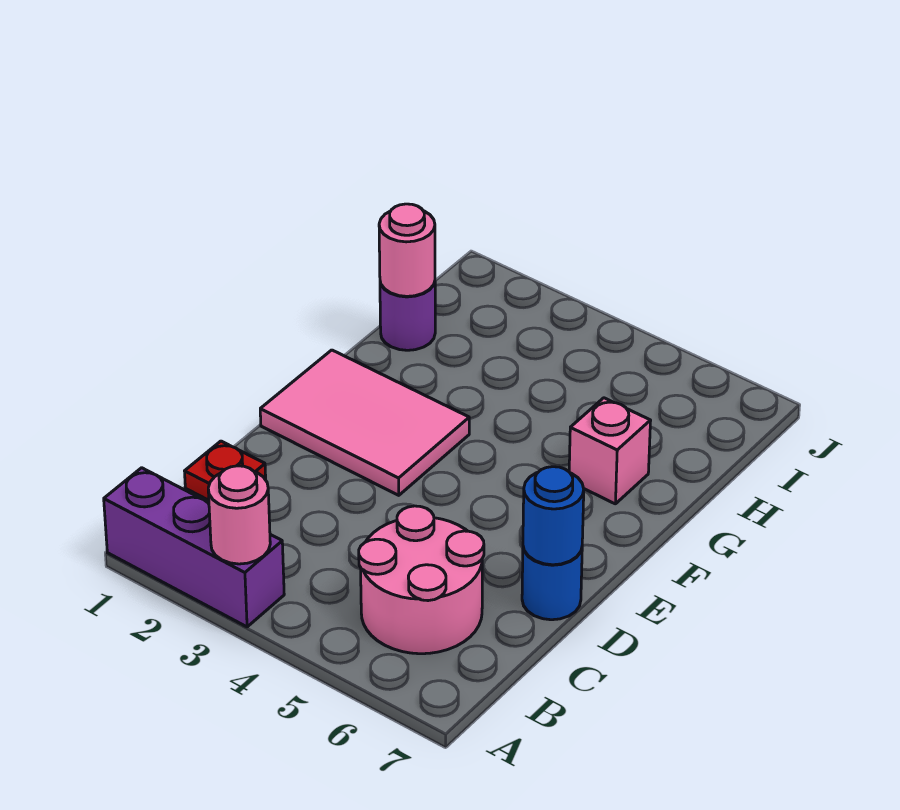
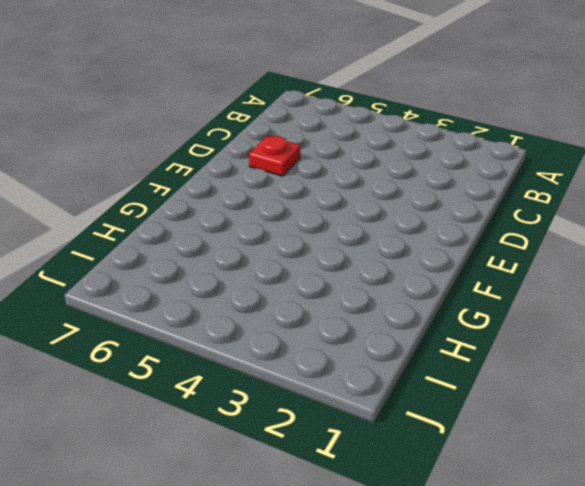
red plate D6 level 1 -> red plate C1 level 1
none -> purple brick A1:A3 level 1
none -> pink round brick B5:C6 level 1

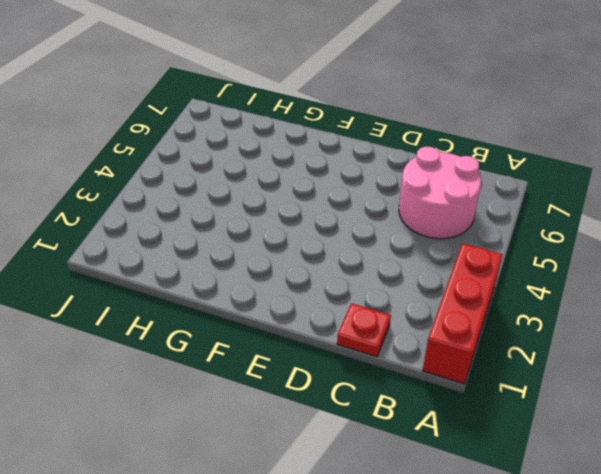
red brick A1:A3 level 1 -> purple brick A1:A3 level 1
none -> blue round brick D7 level 1
none -> pink tile E1:F3 level 1

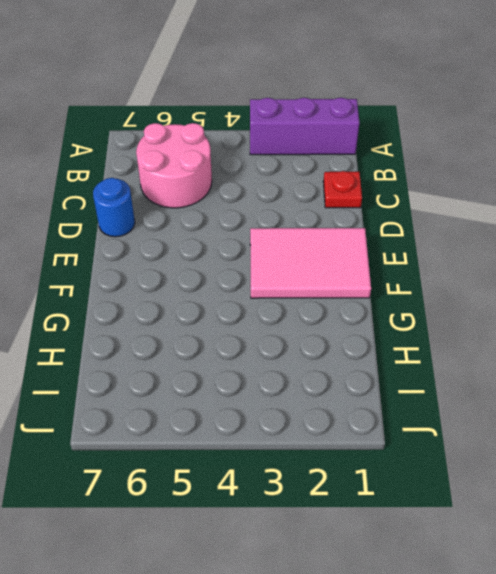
none -> pink brick G6 level 1
none -> purple round brick H1 level 1

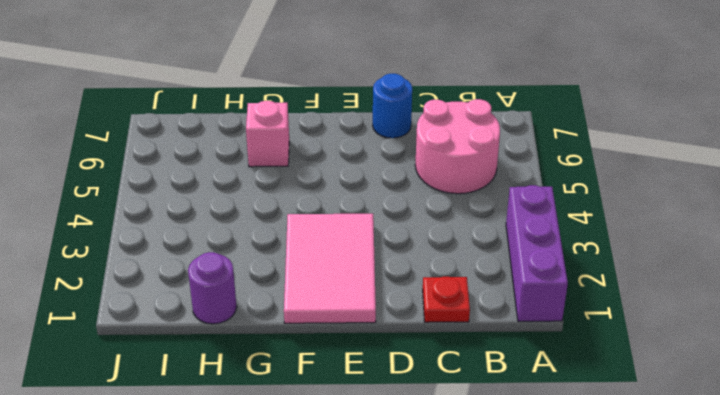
none -> pink round brick A3 level 2
none -> blue round brick D7 level 2

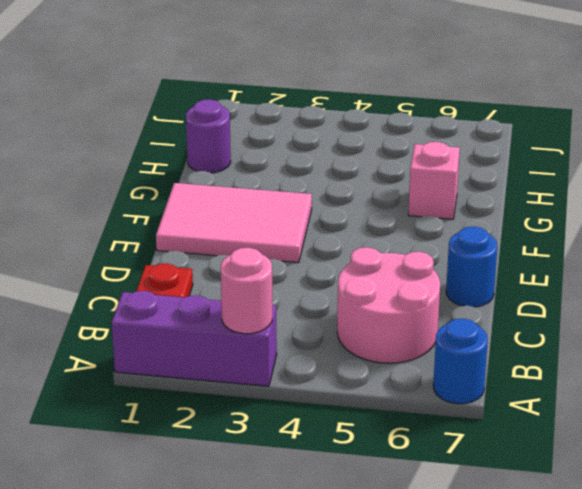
blue round brick A7 level 1 -> blue round brick D7 level 2
none -> pink round brick H1 level 2

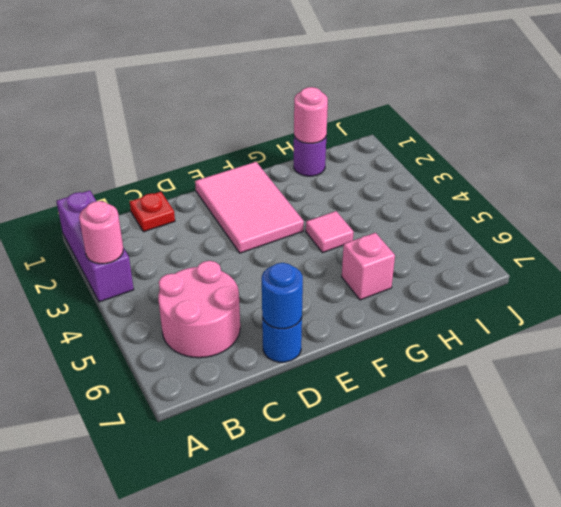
pink tile G4 level 1 -> none

